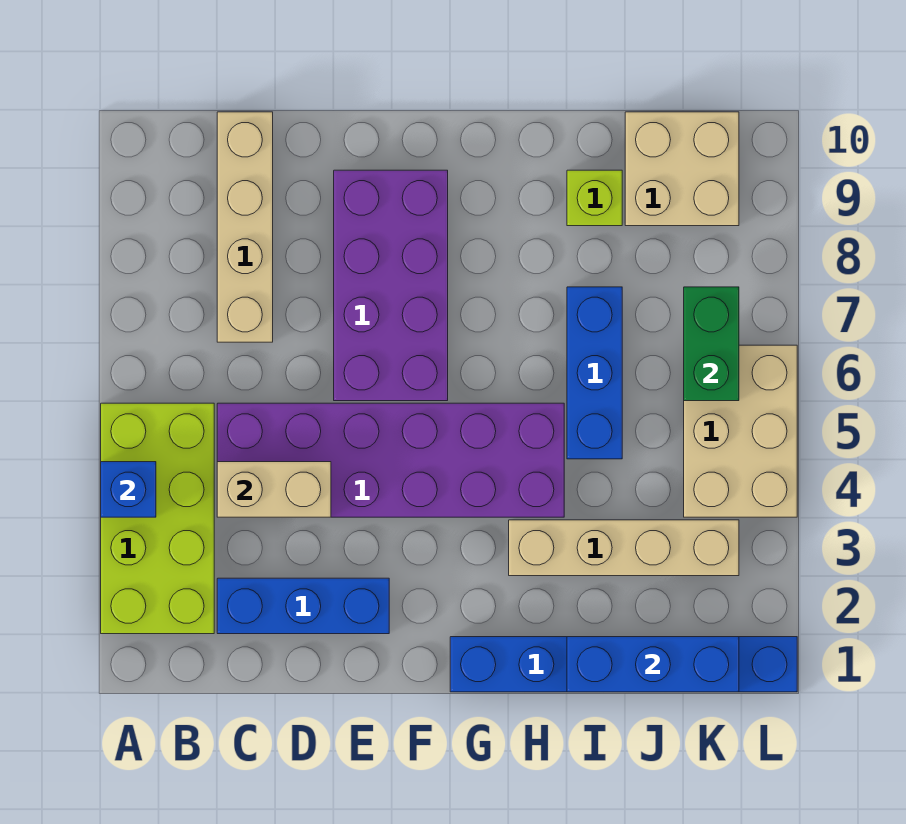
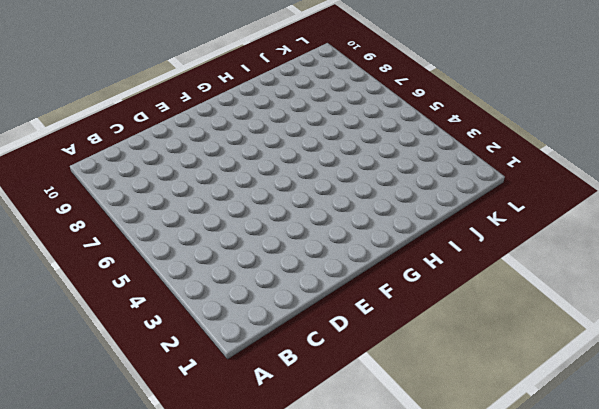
none -> lime brick A2:B5 level 1
none -> blue brick C2:E2 level 1
none -> purple brick C4:H5 level 1

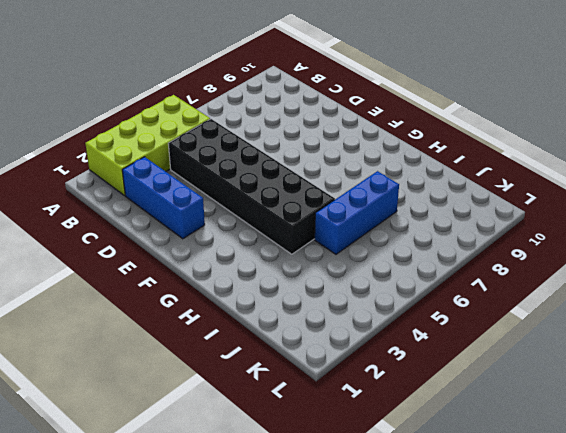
black brick C4:H5 level 1 -> purple brick C4:H5 level 1
none -> tan brick C7:C10 level 1
none -> purple brick E6:F9 level 1
none -> blue brick G1:L1 level 1

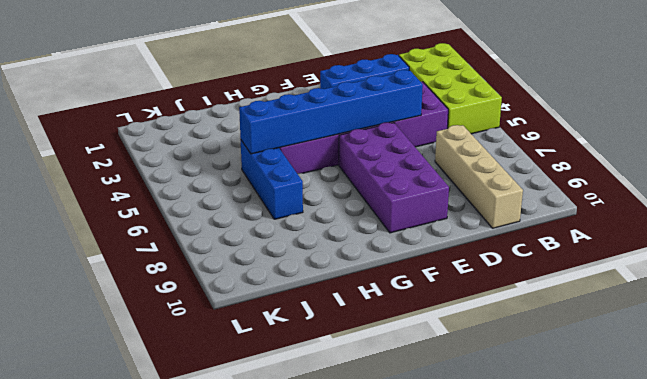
blue brick D5:I5 level 2 -> blue brick G1:L1 level 1
none -> tan brick H3:K3 level 1
none -> lime brick I9 level 1
none -> tan brick J9:K10 level 1

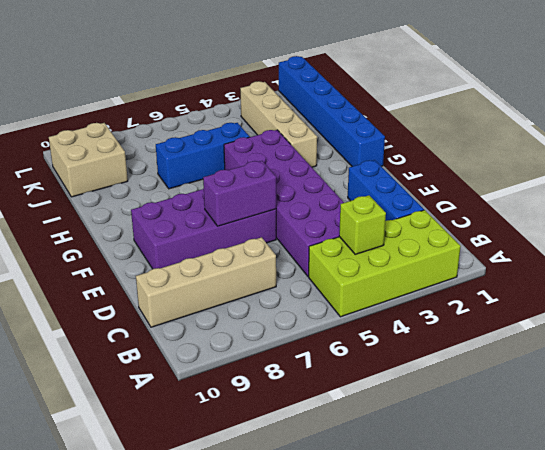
lime brick B4 level 2 -> lime brick I9 level 1
purple brick E6:E7 level 2 -> none
none -> tan brick K4:L6 level 1
none -> blue brick A4 level 2
none -> tan brick C4:D4 level 2

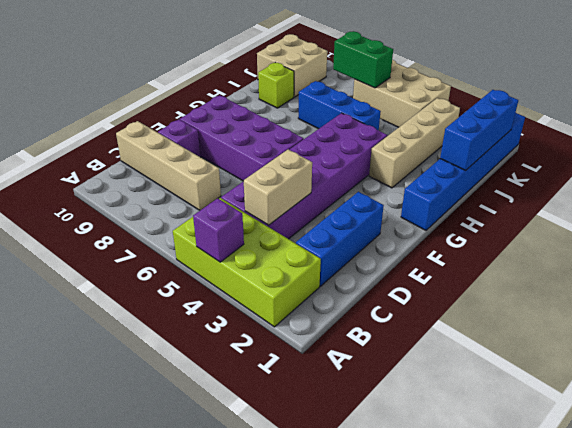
purple brick A4 level 2 -> blue brick A4 level 2
purple brick D9 level 1 -> none

